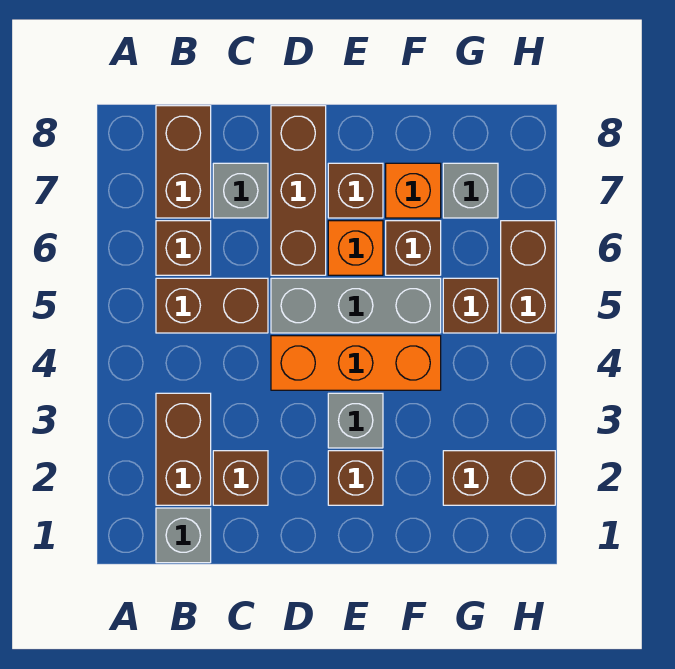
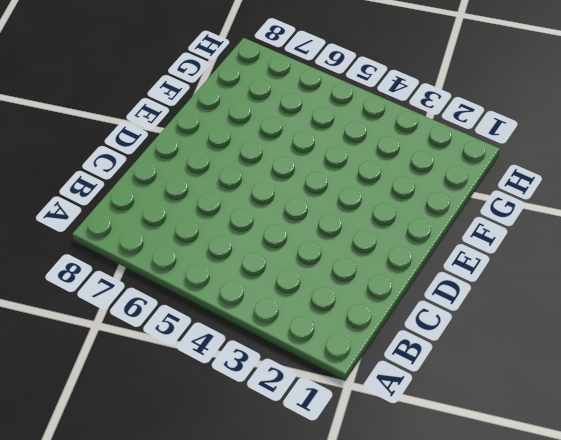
none -> grey brick B1 level 1
none -> brown brick B2:B3 level 1
none -> brown brick B5:C5 level 1

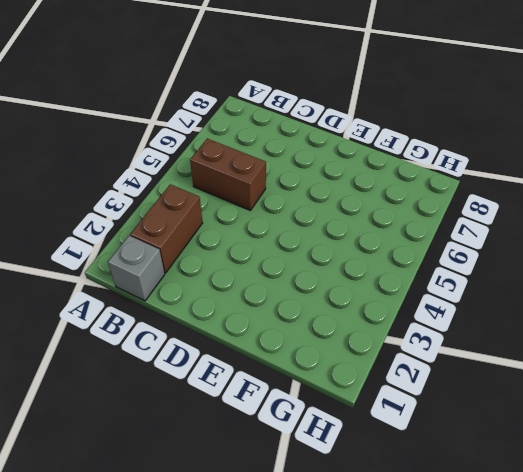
none -> brown brick B6 level 1
none -> brown brick B7:B8 level 1
none -> brown brick C2 level 1

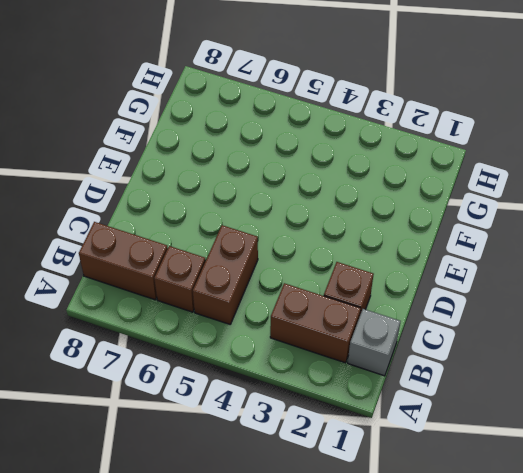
none -> grey brick C7 level 1
none -> orange brick D4:F4 level 1
none -> grey brick D5:F5 level 1

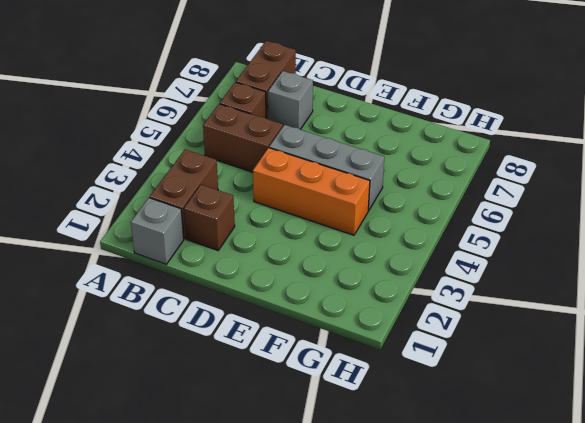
none -> brown brick D6:D8 level 1
none -> brown brick E2 level 1
none -> grey brick E3 level 1

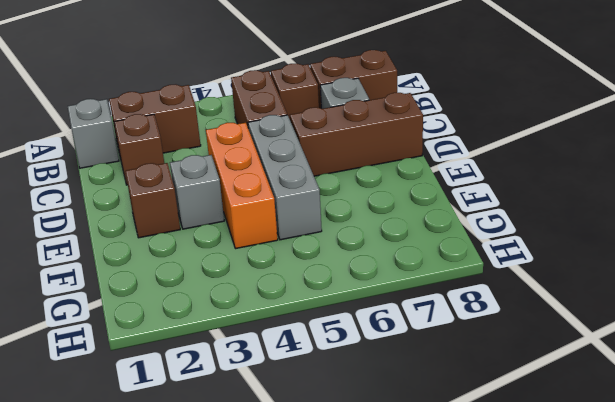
none -> orange brick E6 level 1
none -> brown brick E7 level 1
none -> brown brick F6 level 1

